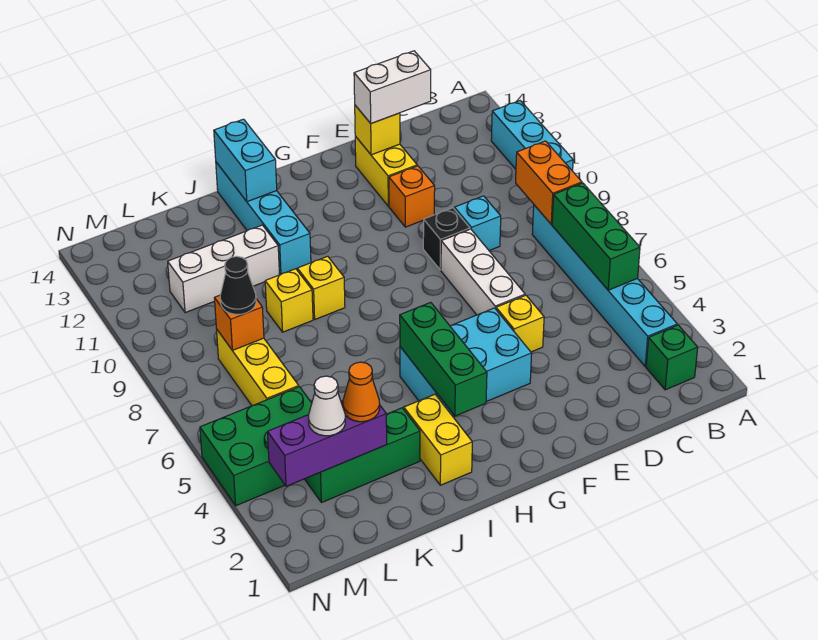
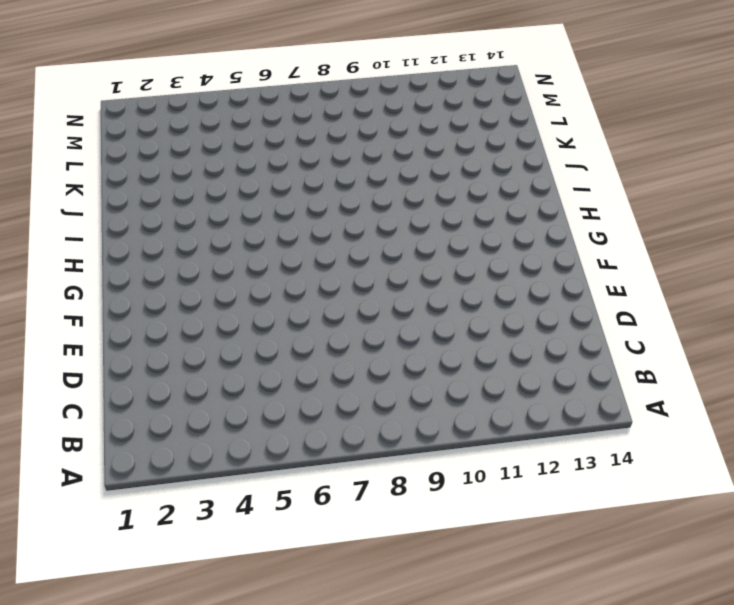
none -> cyan brick A10:A12 level 1
none -> green brick B2 level 1
none -> cyan brick B3:B8 level 1

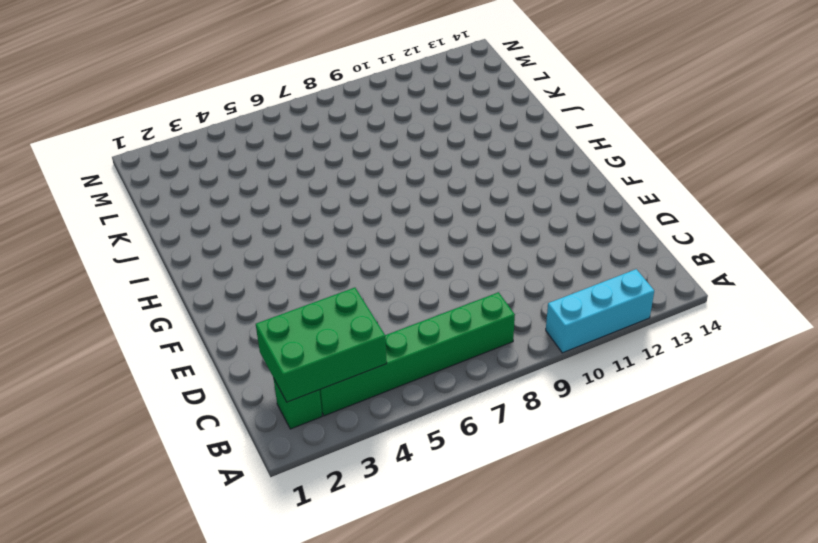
green brick B2:C4 level 2 -> green brick L4:N5 level 1
green brick B3:B8 level 1 -> cyan brick B3:B8 level 1
none -> cyan brick D9 level 1
none -> yellow brick E5 level 1
none -> white brick E6:E8 level 1

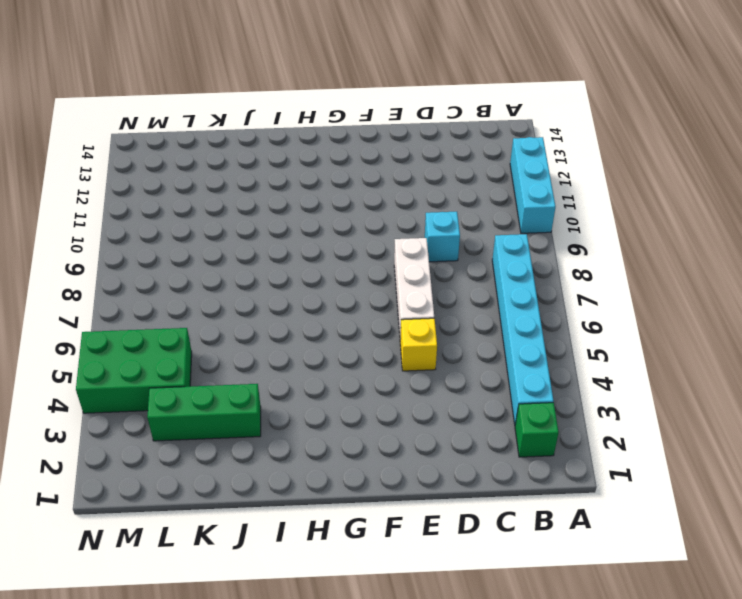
none -> black brick E9 level 1
none -> orange brick E11 level 1
none -> yellow brick E12:E13 level 1

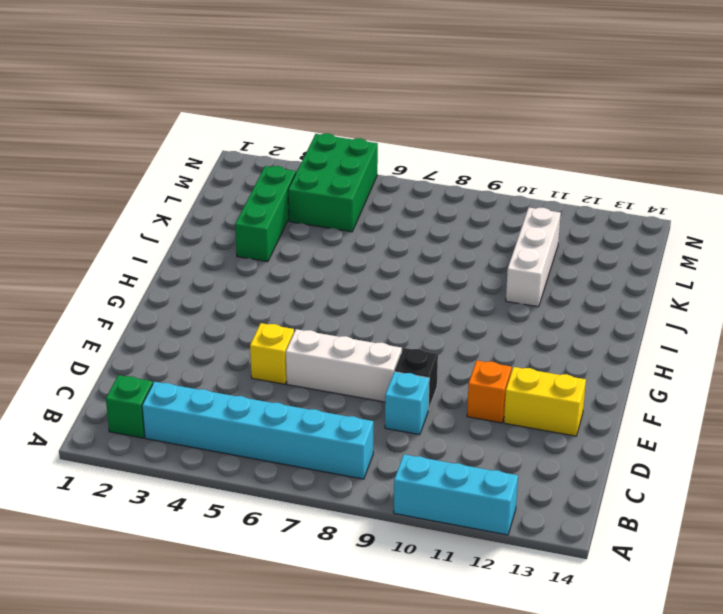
none -> cyan brick F4:H5 level 1
none -> yellow brick I2:I3 level 1
none -> yellow brick I9 level 1

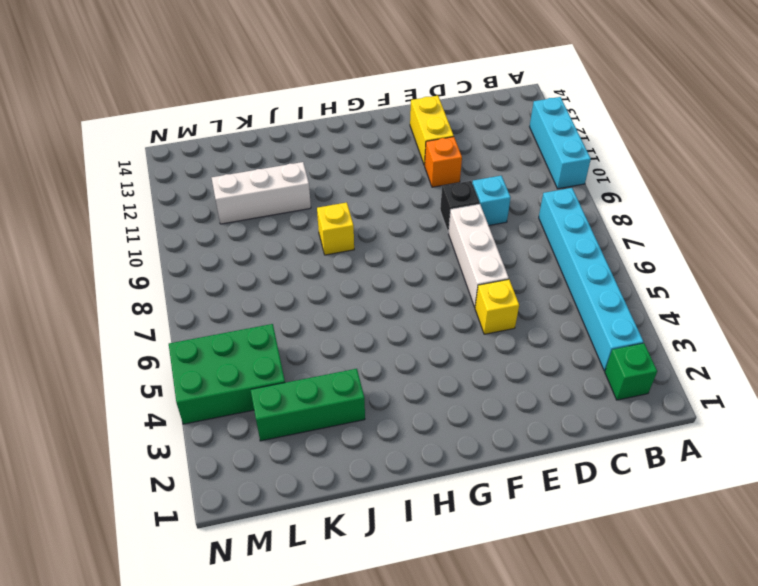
none -> cyan brick F4:H5 level 1
none -> yellow brick I2:I3 level 1
none -> cyan brick I11:I14 level 1

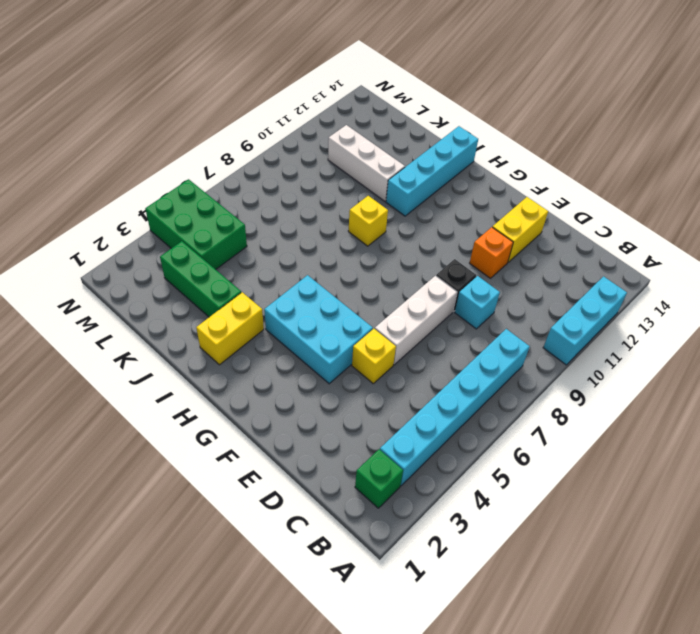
none -> yellow brick J9 level 1
none -> yellow brick L6:L8 level 1
none -> green brick B5:B7 level 2

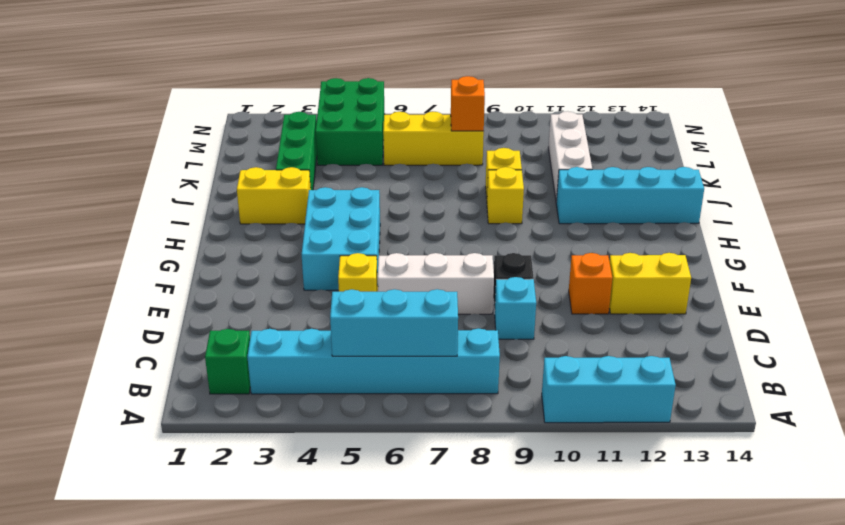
cyan brick B5:B7 level 2 -> green brick B5:B7 level 2
none -> orange brick B8:B9 level 2
none -> yellow brick E13 level 2
none -> green brick H3:H5 level 2

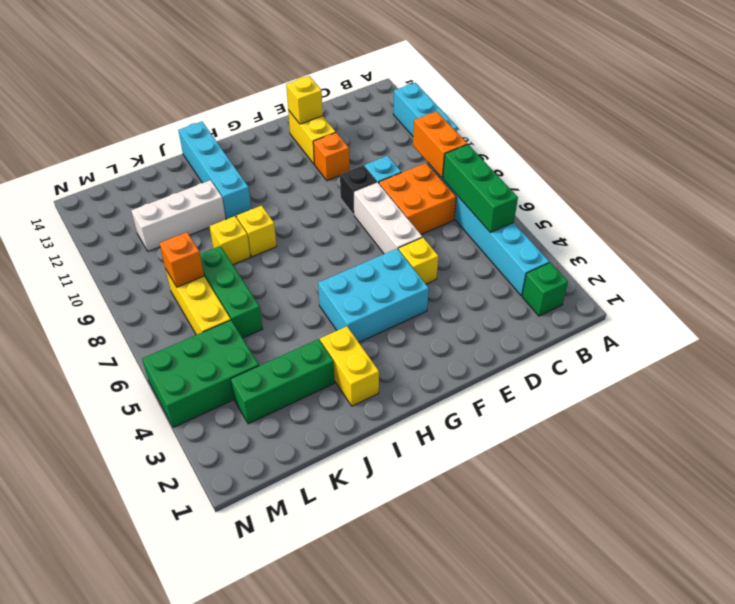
orange brick C7:D8 level 1 -> none
green brick K6:K8 level 1 -> green brick H3:H5 level 2
none -> cyan brick I13:I14 level 2
none -> purple brick K3:M3 level 2
none -> white brick D13:E13 level 3

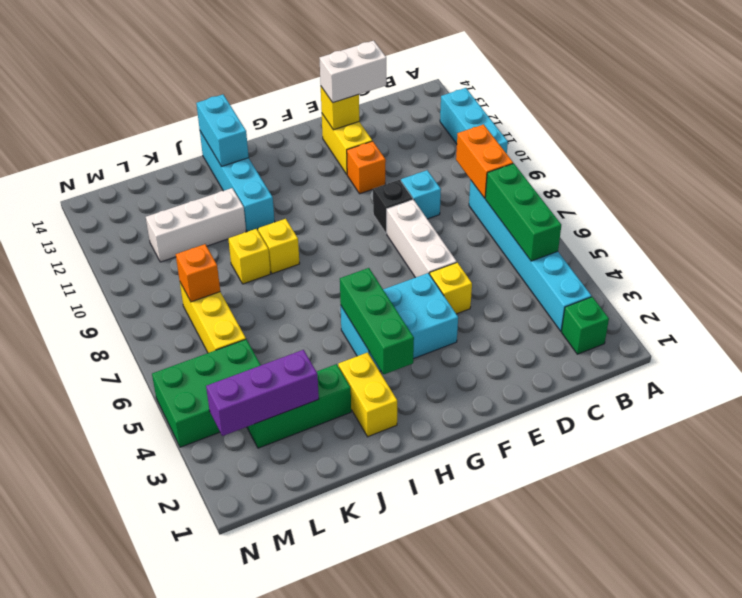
none -> orange cone K3 level 3
none -> white cone L3 level 3
none -> black cone L8 level 3

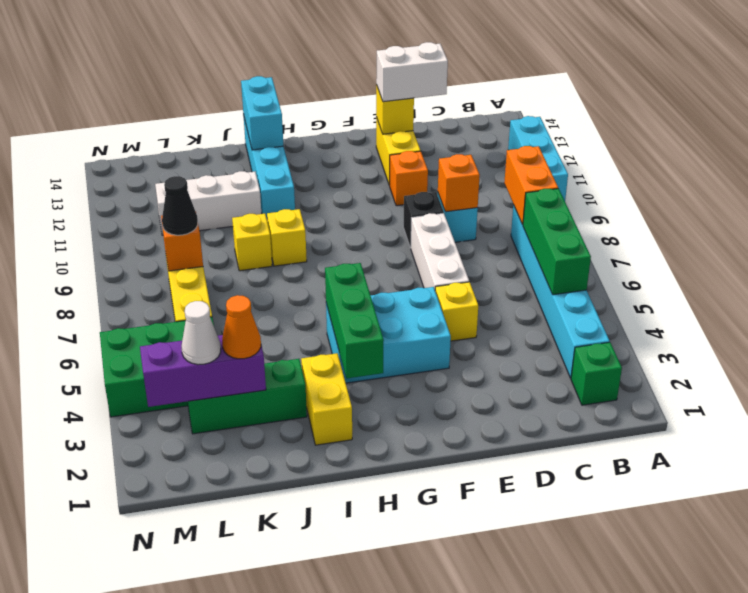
orange brick D9 level 2 -> none

